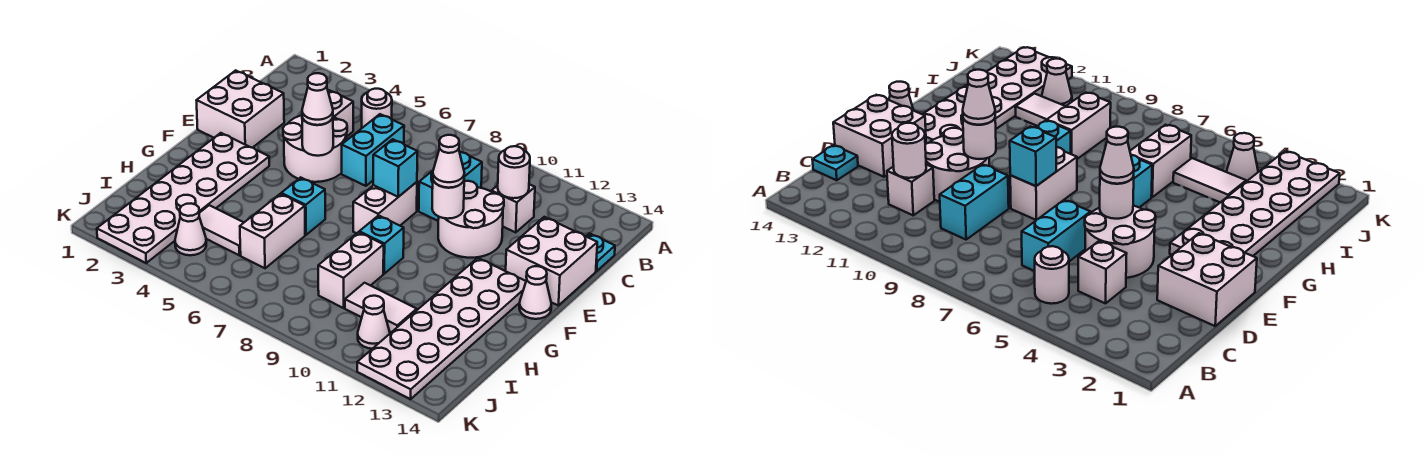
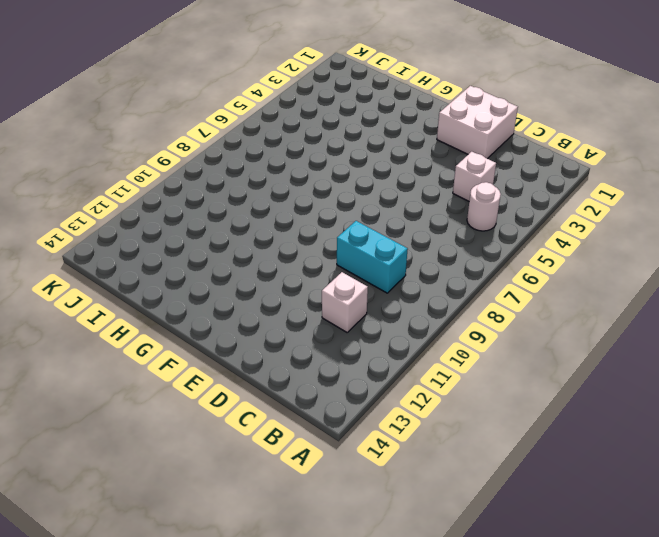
none -> cyan brick C6:D6 level 1
none -> cyan plate C14 level 1
none -> white round brick D4:E5 level 1

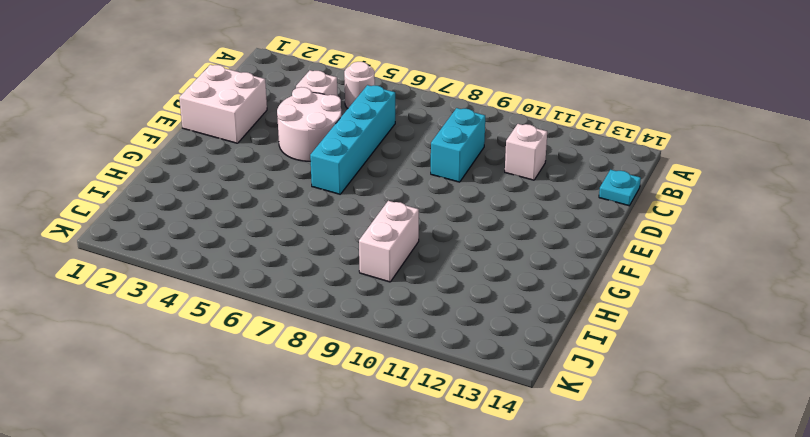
cyan brick C6:F6 level 1 -> cyan brick C6:D6 level 1
none -> white round brick D10:E11 level 1
none -> white brick D13:E14 level 1
none -> white brick E8:F8 level 1

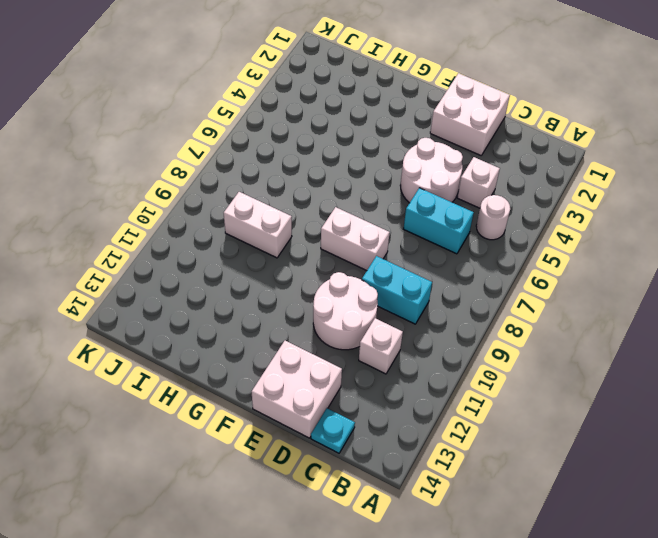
none -> white plate F2:K3 level 1
none -> white plate F12:K13 level 1
none -> white cone F14 level 1

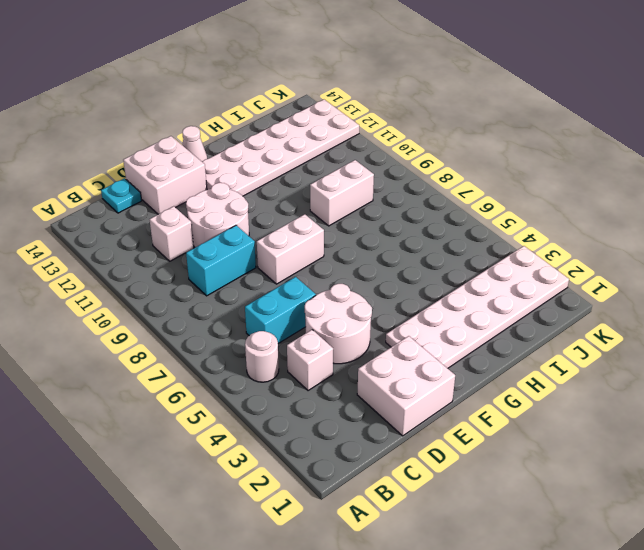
none -> cyan brick G6 level 1
none -> cyan brick G9 level 1
none -> white brick H6:I6 level 1

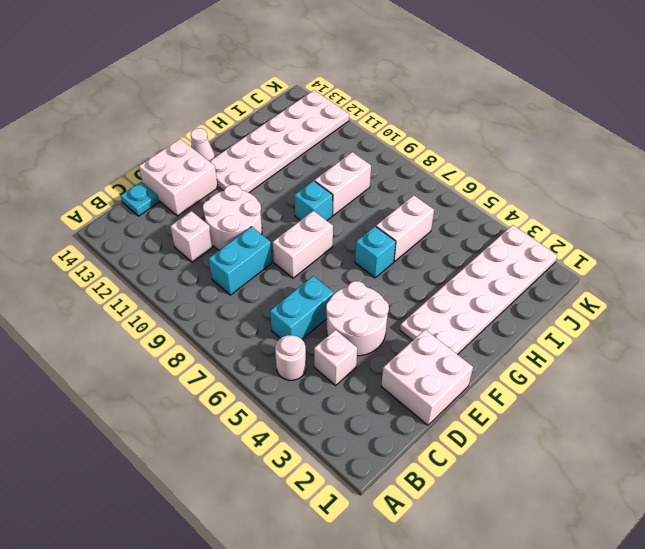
none -> white tile I4:I5 level 1
none -> white tile I10:I11 level 1
none -> white cone J4 level 1

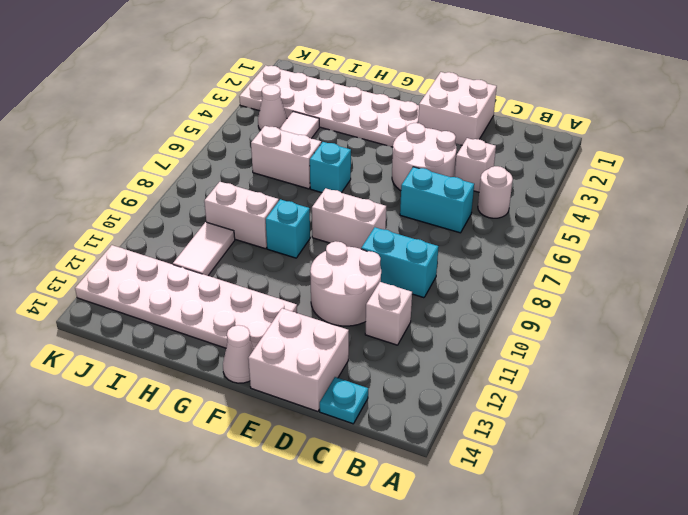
none -> white cone J11 level 1
none -> white round brick C11 level 2
none -> white round brick E5 level 2

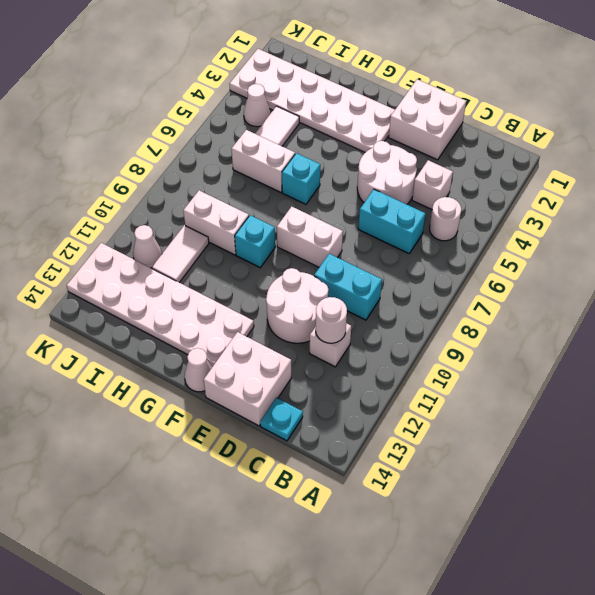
none -> white round brick E5 level 2
none -> cyan brick E8 level 2
none -> white round brick E10 level 2

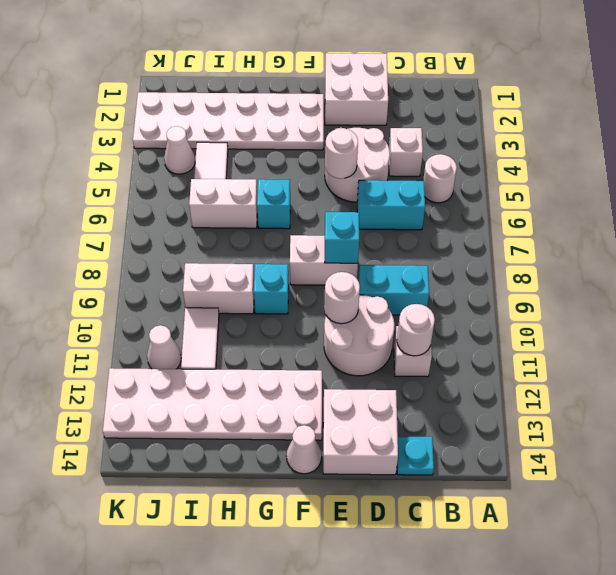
none -> white cone E5 level 3
none -> white cone E10 level 3

